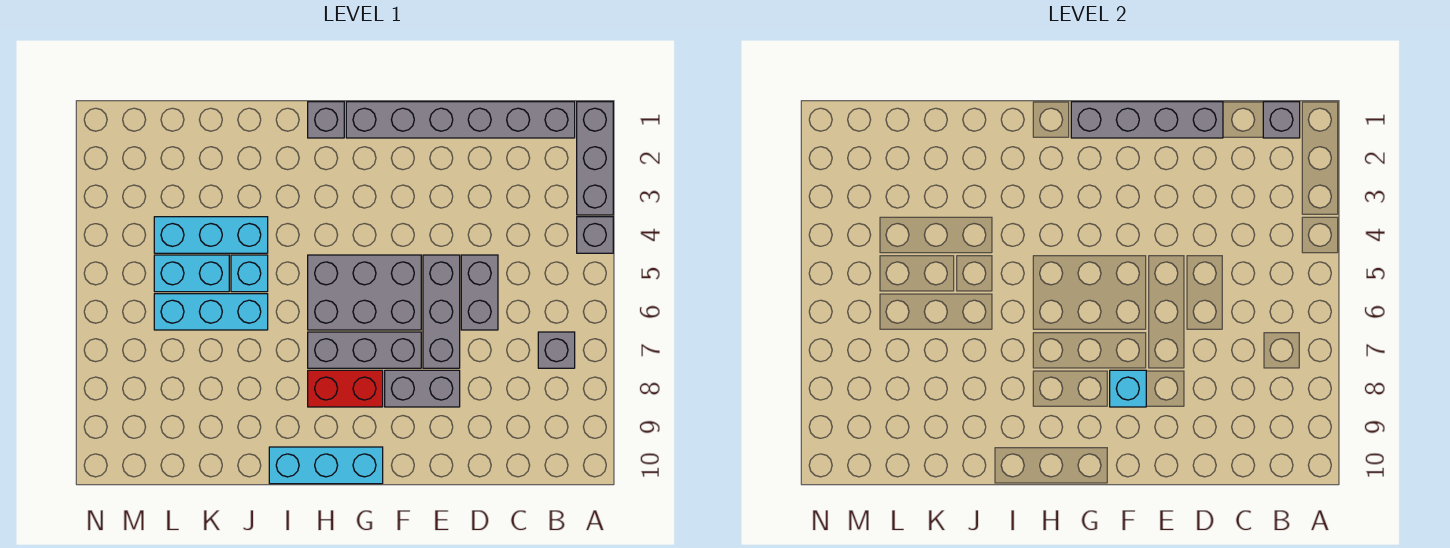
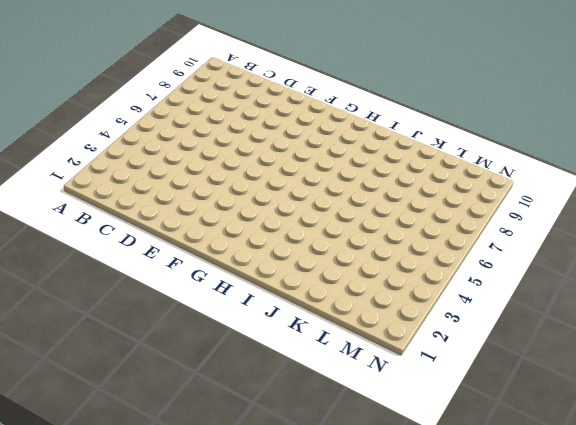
none -> grey brick A1:A3 level 1
none -> grey brick A4 level 1
none -> grey brick B1:G1 level 1

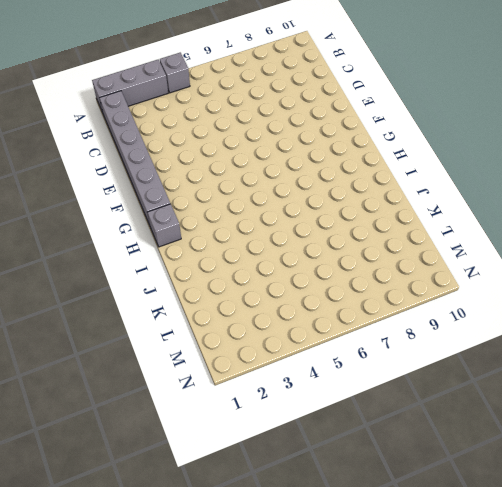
none -> grey brick B7 level 1
none -> grey brick D5:D6 level 1
none -> grey brick E5:E7 level 1

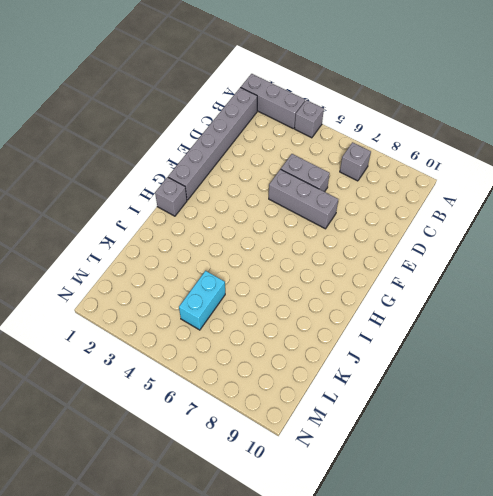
none -> grey brick E8:F8 level 1
none -> grey brick F5:H6 level 1
none -> grey brick F7:H7 level 1

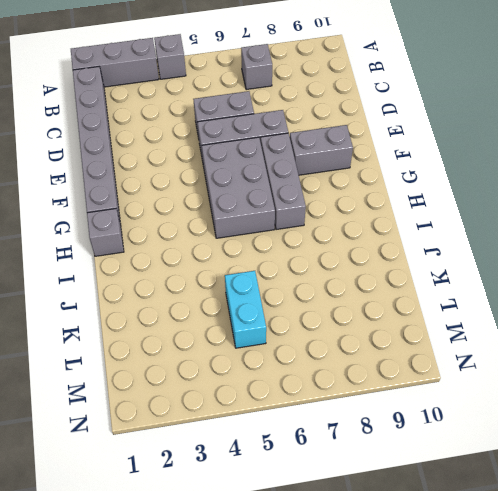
grey brick F8:F9 level 1 -> grey brick E8:F8 level 1
none -> red brick G8:H8 level 1
none -> cyan brick G10:I10 level 1
none -> cyan brick J4:L4 level 1

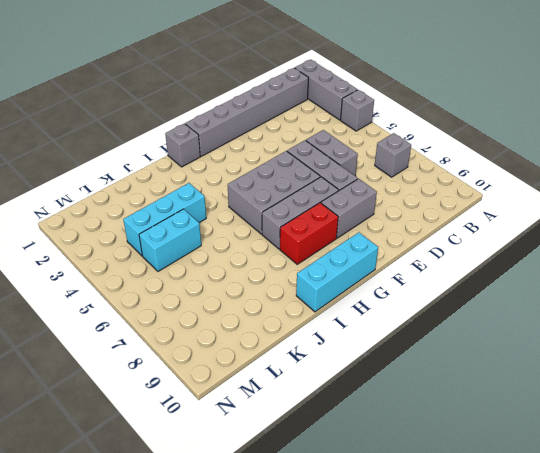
none -> cyan brick J5 level 1
none -> cyan brick J6:L6 level 1
none -> grey brick B1 level 2

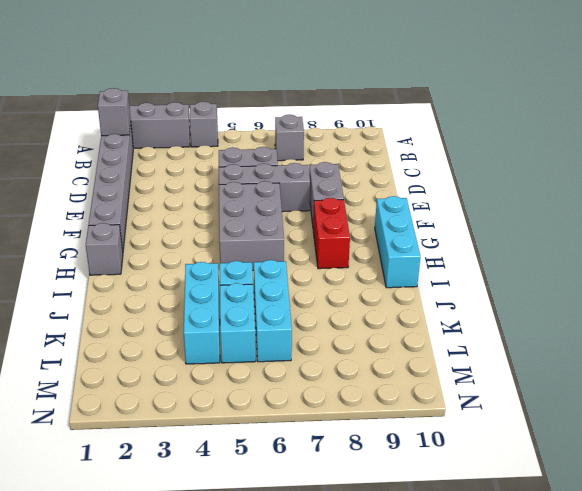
none -> grey brick F7:H7 level 1
none -> grey brick D1:G1 level 2
none -> cyan brick F8 level 2

